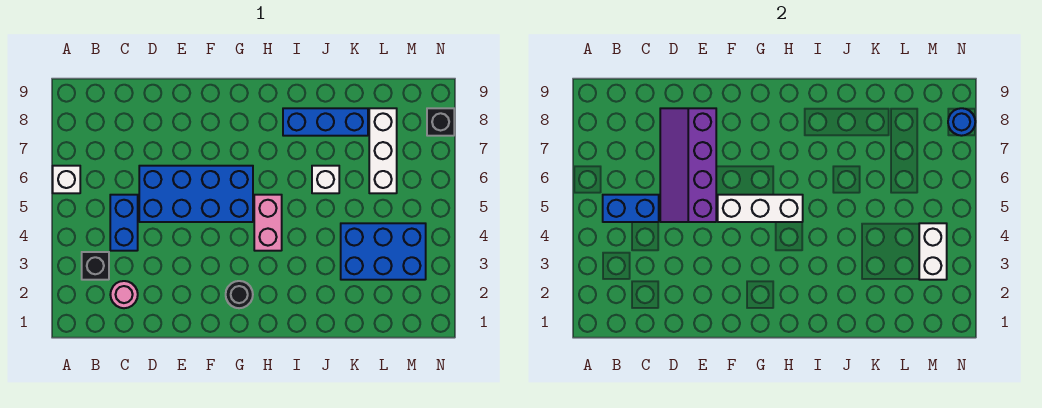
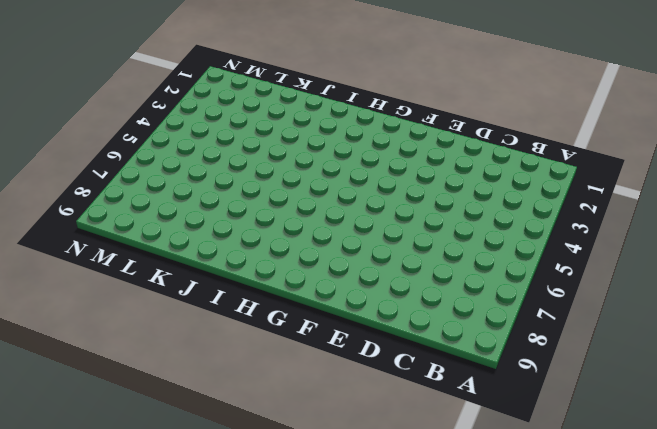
none -> white brick A6 level 1
none -> black brick B3 level 1
none -> pink round brick C2 level 1

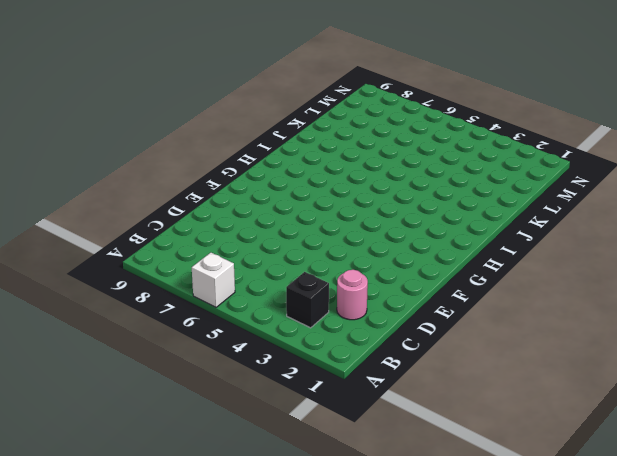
none -> blue brick C4:C5 level 1
none -> blue brick D5:G6 level 1
none -> black round brick G2 level 1

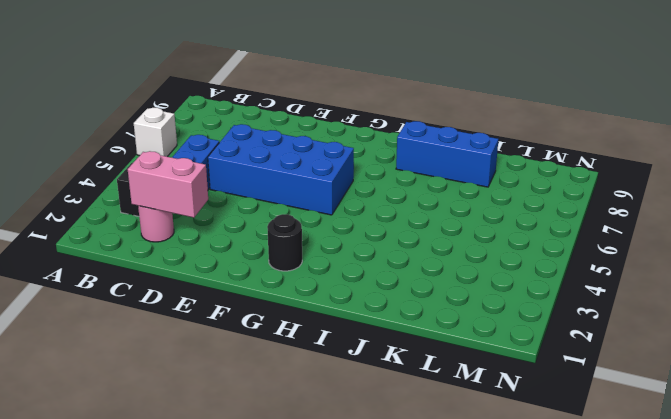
pink brick C2:D2 level 2 -> pink brick H4:H5 level 1
none -> white brick J6 level 1
none -> blue brick K3:M4 level 1
none -> white brick L6:L8 level 1

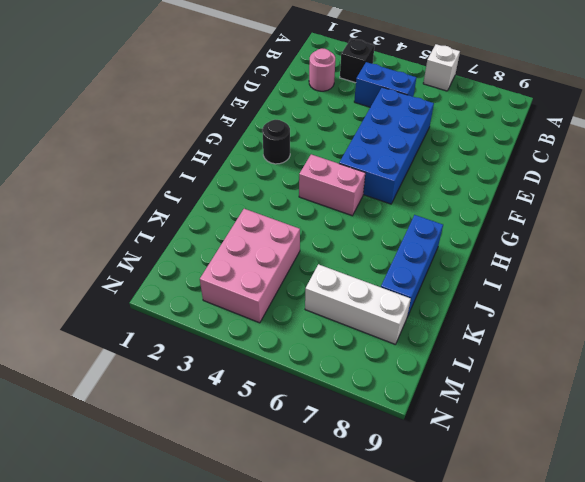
pink brick K3:M4 level 1 -> blue brick K3:M4 level 1
none -> white brick J6 level 1
none -> black brick N8 level 1
none -> blue brick B5:C5 level 2

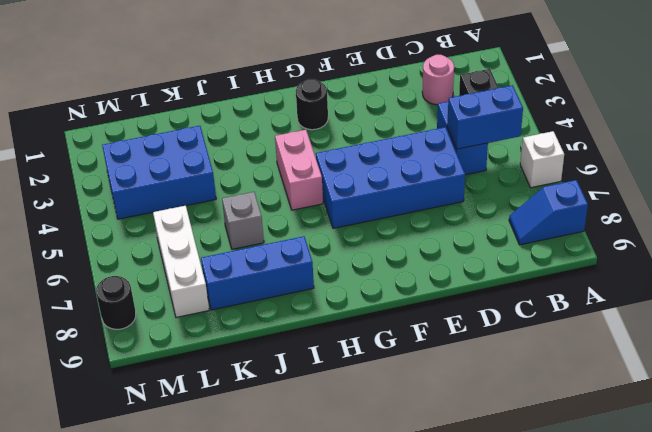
blue slope A8:B8 level 1 top A -> none
grey brick J6 level 1 -> white brick J6 level 1
black round brick N8 level 1 -> black brick N8 level 1
none -> purple slope D5:E8 level 2 top E
none -> white brick F5:H5 level 2
none -> white brick M3:M4 level 2

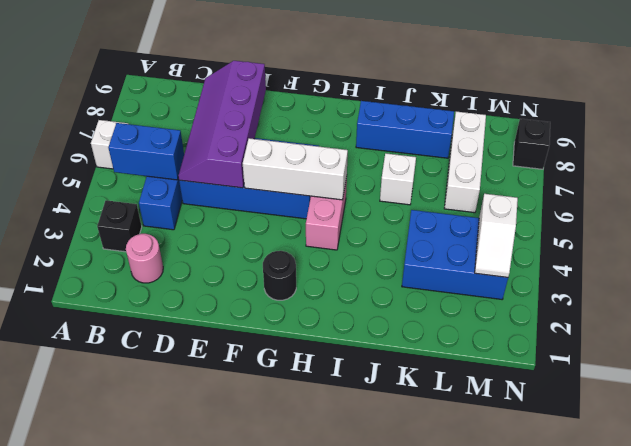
white slope M3:M4 level 2 top 4 -> white brick M3:M4 level 2
none -> blue round brick N8 level 2

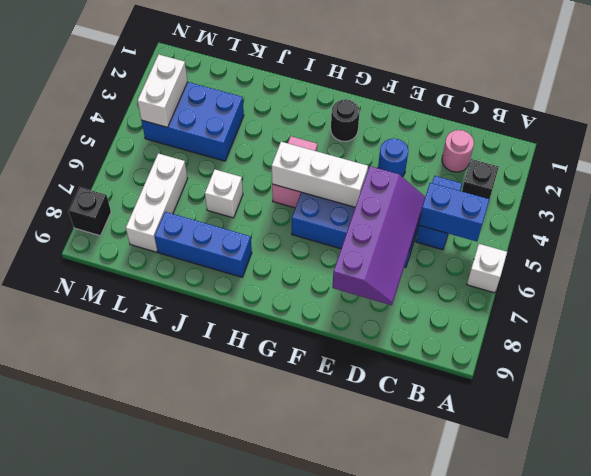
blue round brick E3 level 1 -> blue round brick N8 level 2

